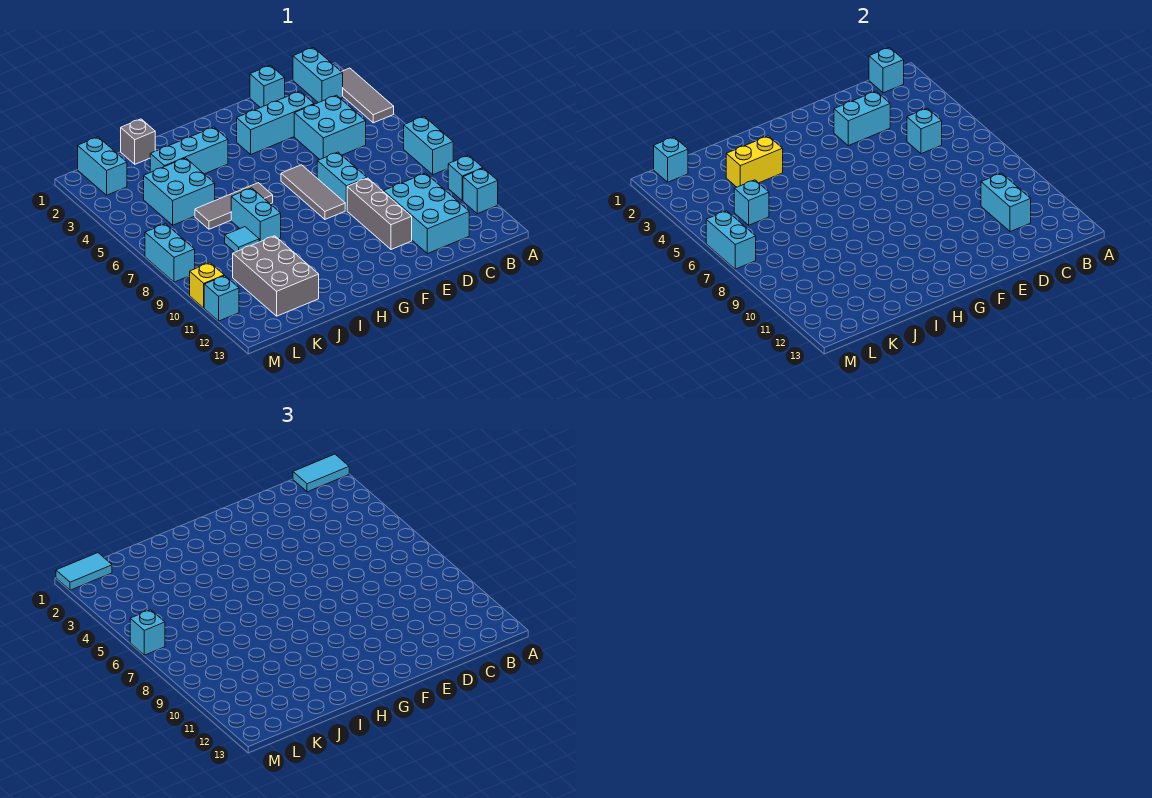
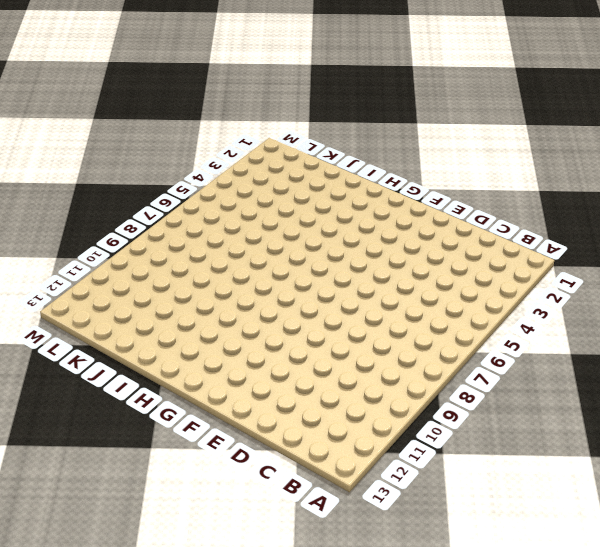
none -> grey tile A2:A4 level 1
none -> cyan brick A7:A8 level 1
none -> cyan brick A10 level 1
none -> cyan brick A11 level 1

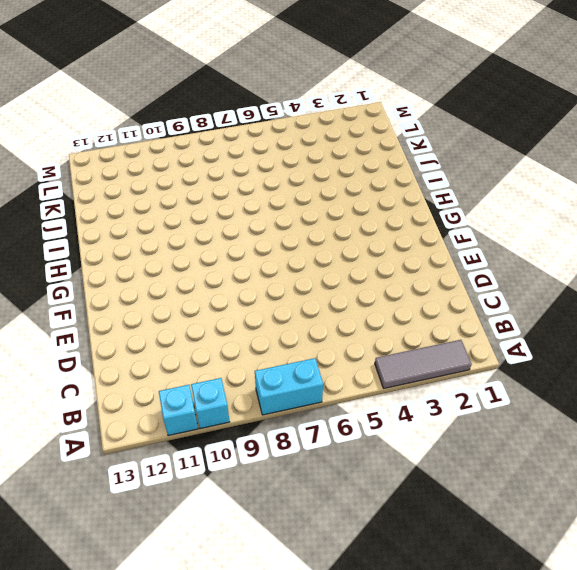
none -> cyan brick B1:B2 level 1
none -> cyan brick C4:D5 level 1
none -> cyan brick C10:D12 level 1
none -> cyan brick D1 level 1

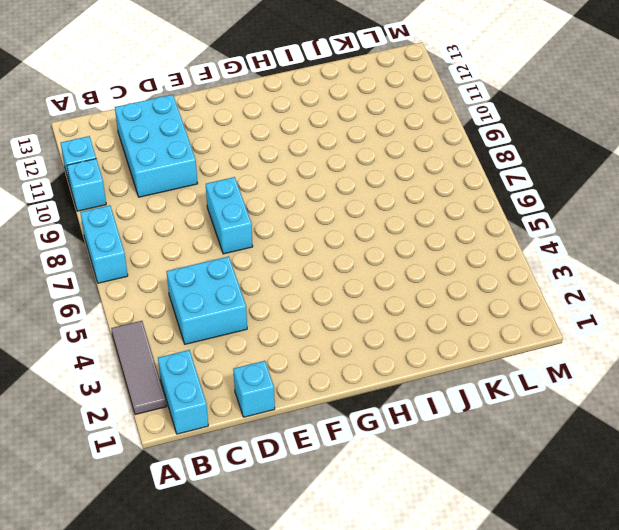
none -> cyan brick D3:F3 level 1
none -> grey brick E9:E11 level 1
none -> grey tile F6:F8 level 1
none -> cyan brick H3:J3 level 1

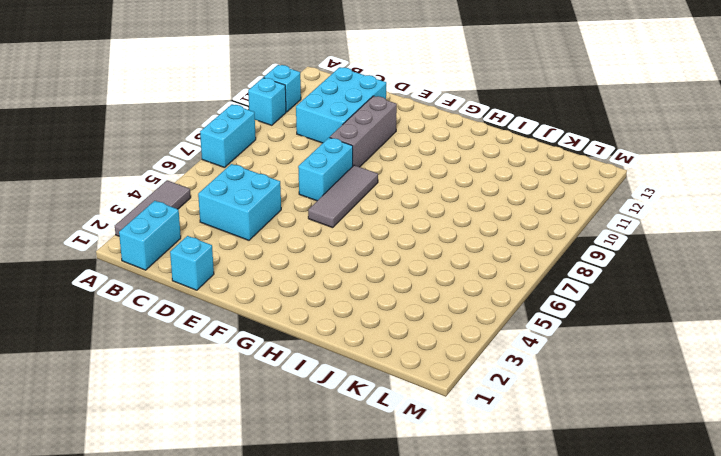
none -> cyan brick D3:F3 level 1
none -> cyan brick H3:J3 level 1
none -> grey tile H6:J6 level 1
none -> cyan brick I7:I8 level 1

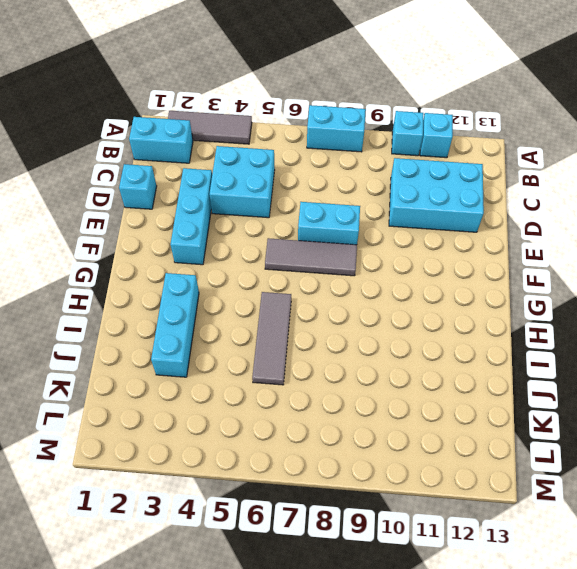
none -> grey brick E9:E11 level 1
none -> cyan brick I7:I8 level 1
none -> grey brick J1 level 1
none -> cyan brick J4:K5 level 1

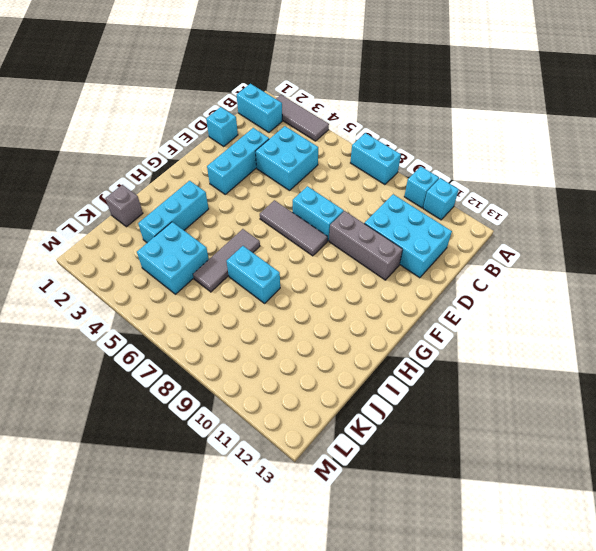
none -> cyan tile J8 level 1
none -> grey brick J10:K12 level 1
none -> cyan brick L1:L2 level 1
none -> cyan brick M7:M8 level 1

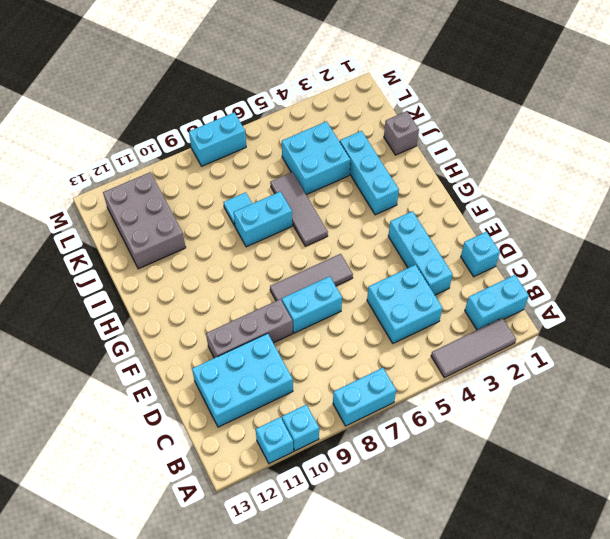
grey brick J11:L12 level 1 -> grey brick J10:K12 level 1
none -> cyan brick L1:L2 level 1
none -> yellow brick M10 level 1
none -> cyan brick M11 level 1
none -> cyan brick B1 level 2

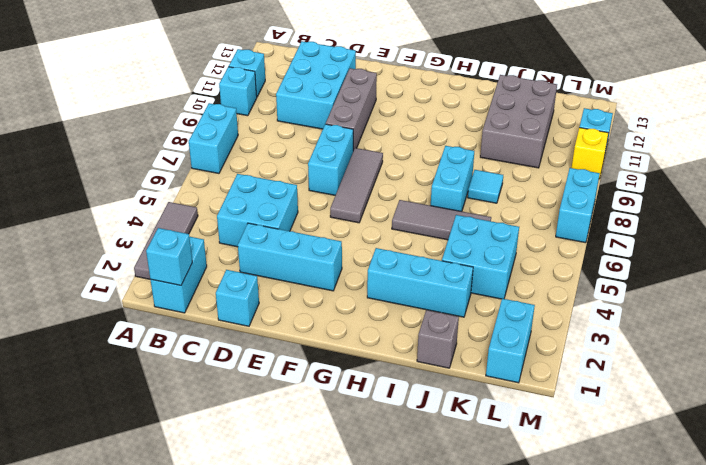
none -> cyan brick C5 level 2
none -> cyan brick C10:C11 level 2
none -> cyan brick D3:E3 level 2
none -> yellow brick I3:J3 level 2

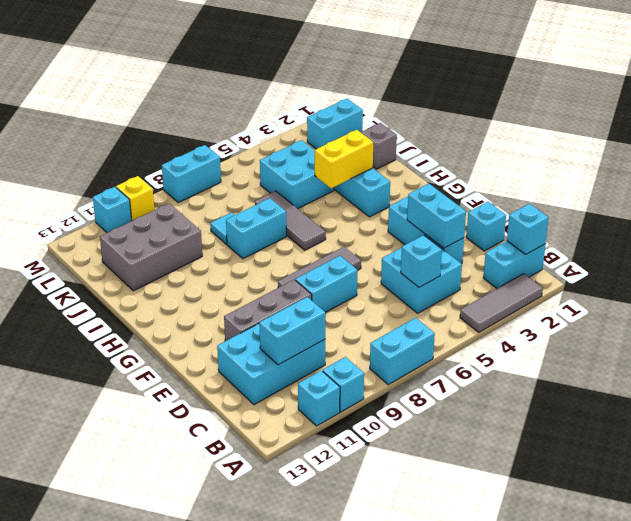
yellow brick I3:I4 level 2 -> yellow brick I3:J3 level 2
none -> cyan brick K5 level 2
none -> cyan brick L1 level 2
none -> cyan brick M6:M7 level 2
none -> cyan tile A1:B1 level 3

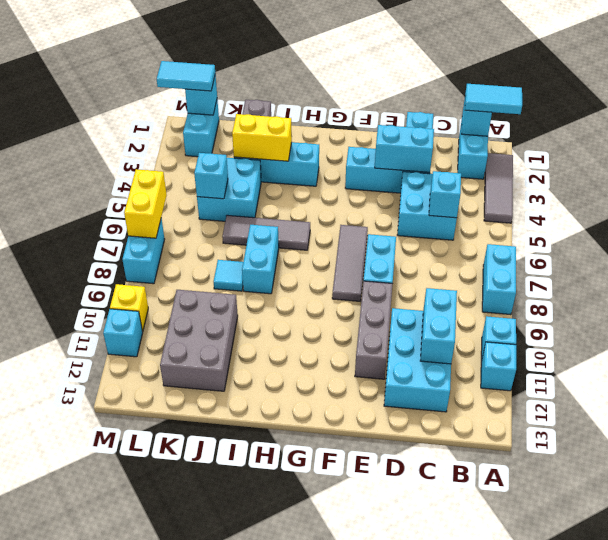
yellow brick M6:M7 level 2 -> cyan brick M6:M7 level 2
none -> cyan brick M6 level 3

